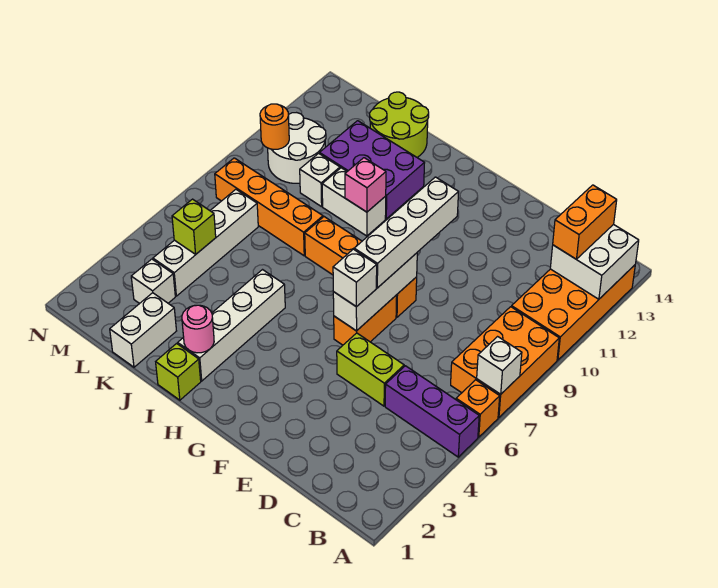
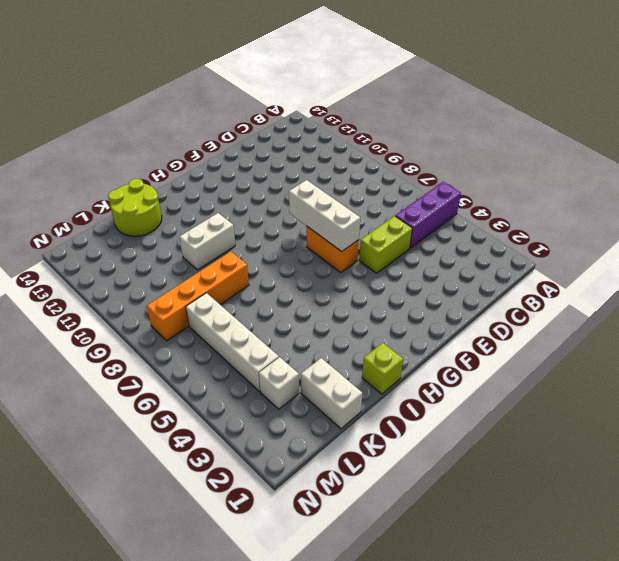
none -> orange brick A6 level 1
none -> orange brick A7:B9 level 1
none -> orange brick A10:B13 level 1

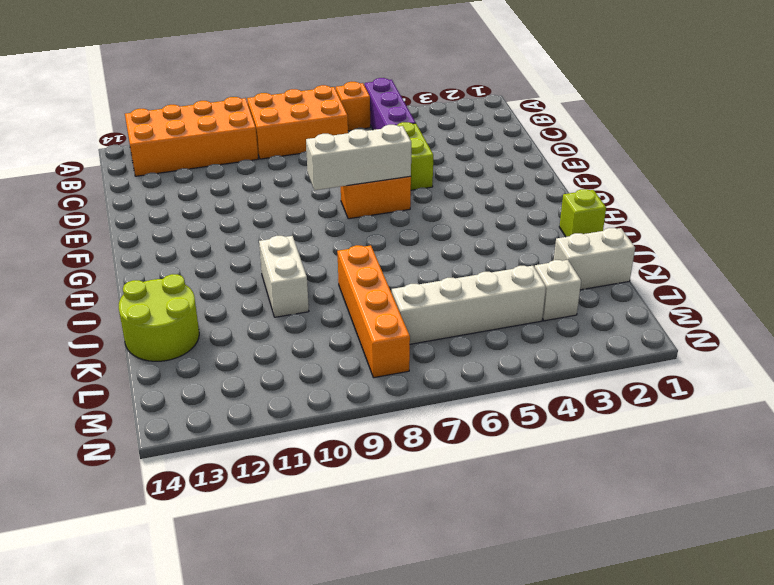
none -> orange brick F8:I8 level 1
none -> white brick I2:I5 level 1
none -> purple brick I11:K12 level 1

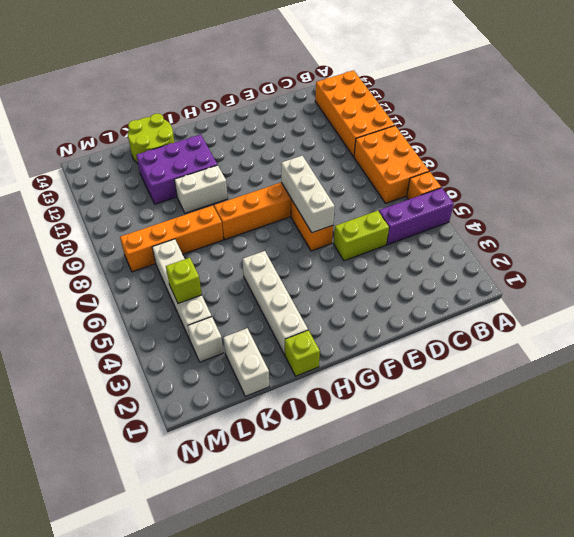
none -> white brick K10 level 1
none -> white round brick L10:M11 level 1
none -> white brick A7 level 2

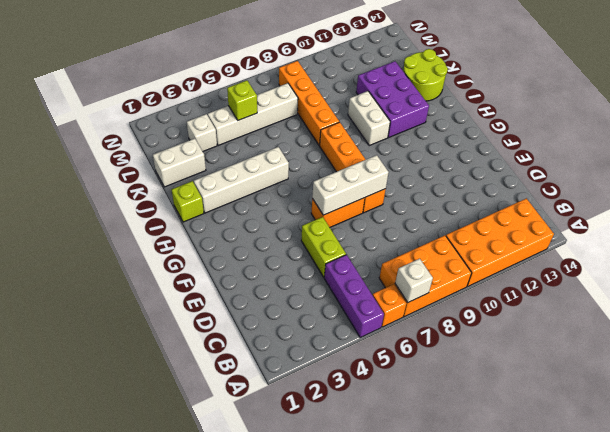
none -> white brick K10 level 1
none -> white round brick L10:M11 level 1
none -> white brick A12:B13 level 2

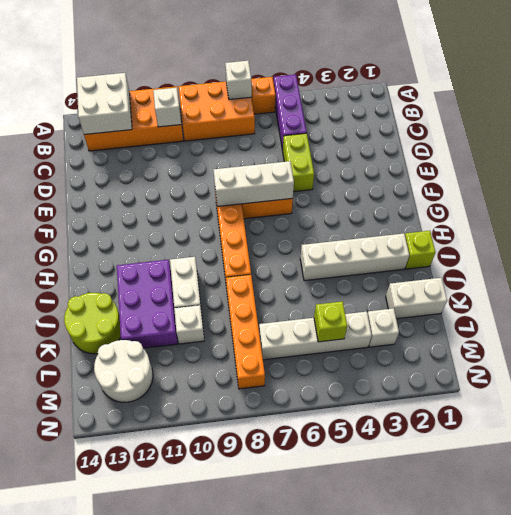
white brick B10 level 2 -> white brick F6 level 3
white round brick L12:M13 level 1 -> white round brick L10:M11 level 1
none -> pink round brick I2 level 2
none -> pink brick I10 level 2
none -> orange round brick M10 level 2

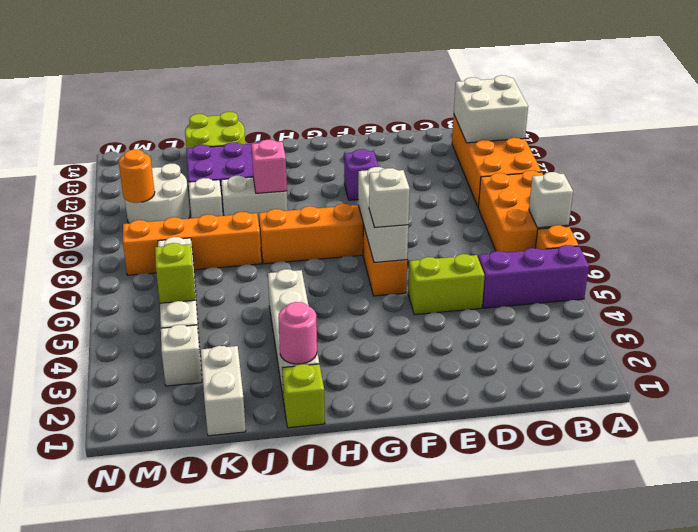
purple brick F11 level 1 -> none
none -> orange brick B12:B13 level 3
none -> white brick F7:F10 level 3

